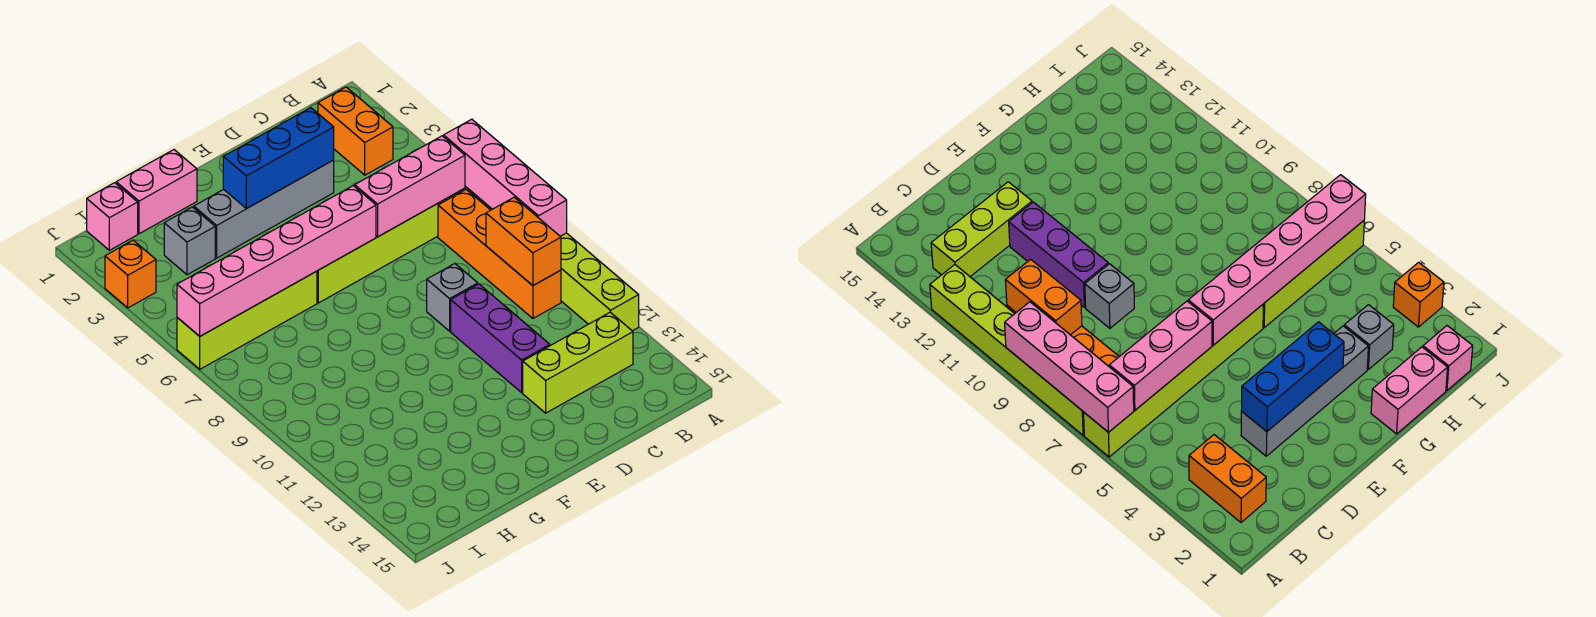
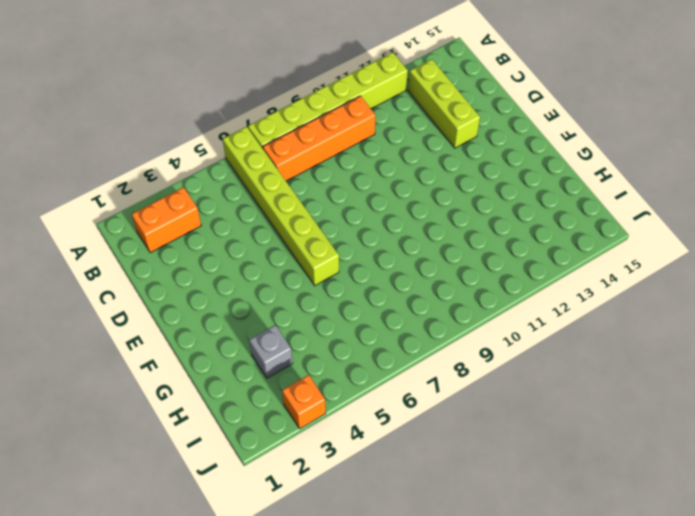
none -> grey brick D3:G3 level 1
none -> grey brick D9 level 1
none -> purple brick D10:D12 level 1

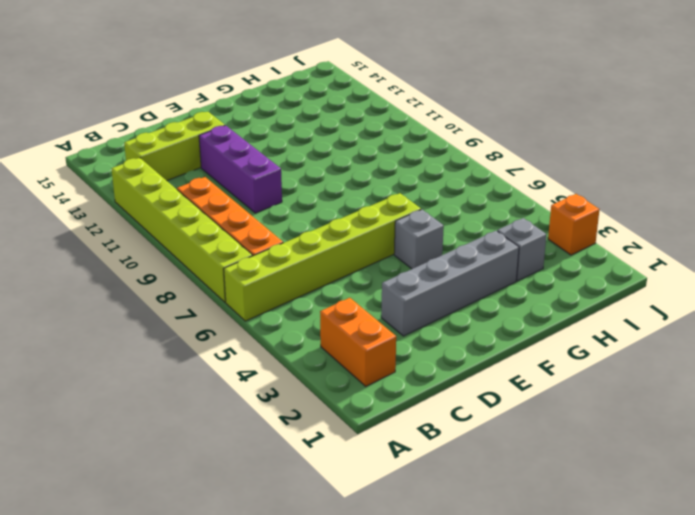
grey brick F5 level 1 -> grey brick D9 level 1
none -> pink brick G1:H1 level 1
none -> lime brick G6:J6 level 1
none -> pink brick I1 level 1

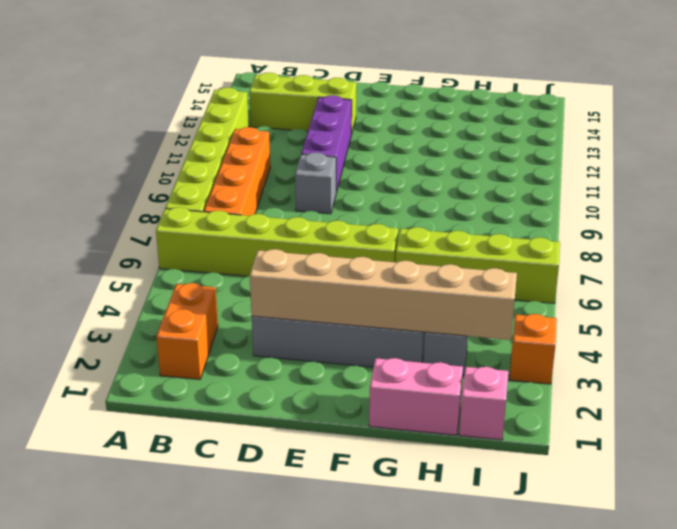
tan brick D3:I3 level 2 -> blue brick D3:F3 level 2
none -> pink brick A6:A9 level 2
none -> pink brick B6:D6 level 2
none -> orange brick B9:B10 level 2

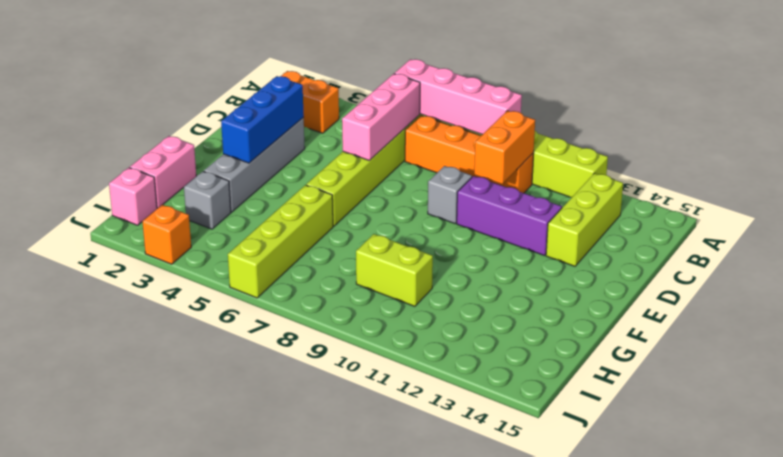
orange brick B10:C10 level 2 -> orange brick B9:B10 level 2
lime brick H9:H10 level 1 -> none
none -> pink brick E6:J6 level 2

